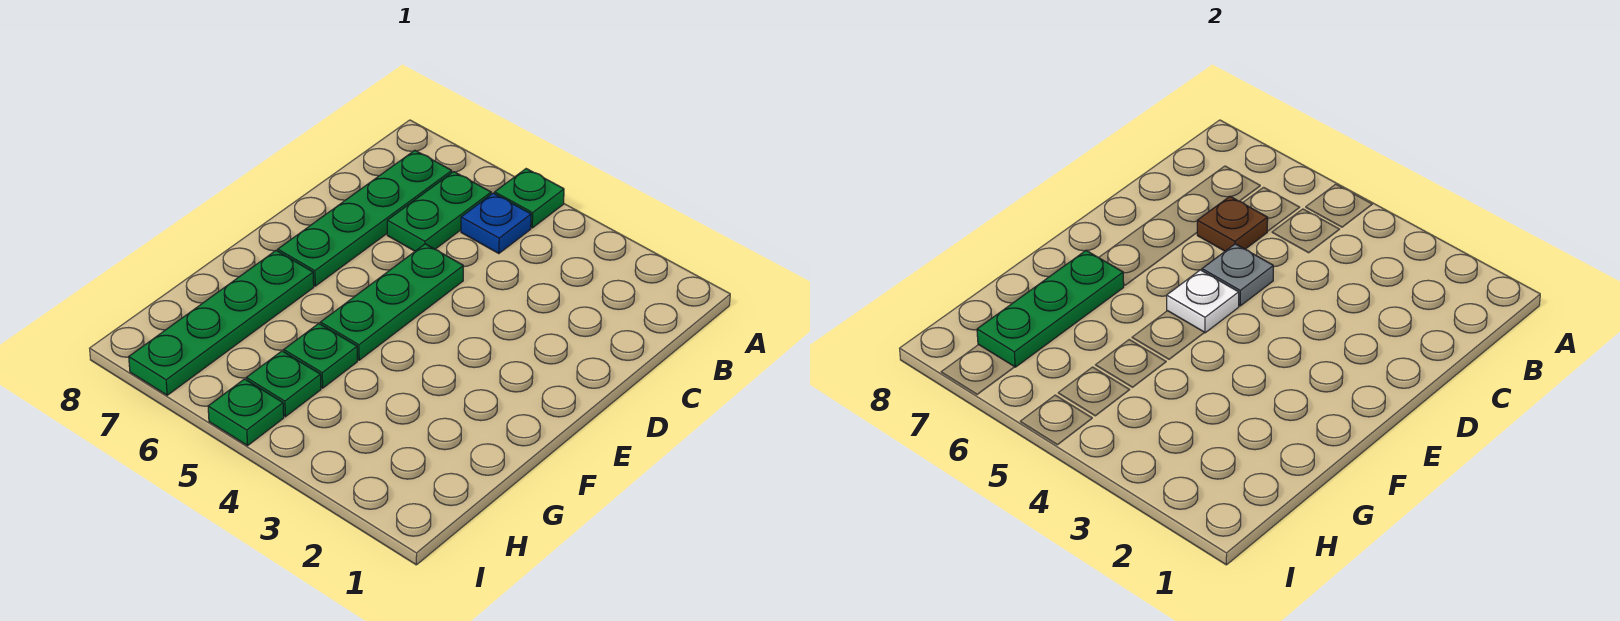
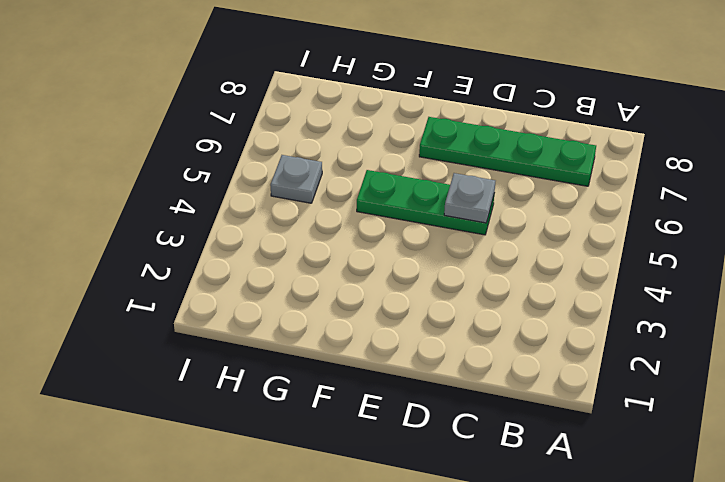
grey plate H5 level 1 -> green plate H5 level 1
none -> green plate A5 level 1
none -> blue plate B5 level 1
none -> green plate B6:C6 level 1

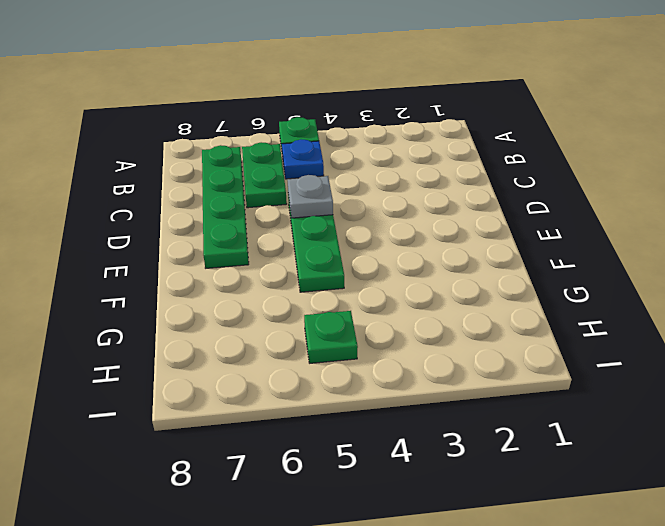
none -> green plate F7:I7 level 1
none -> green plate G5 level 1
none -> green plate I5 level 1

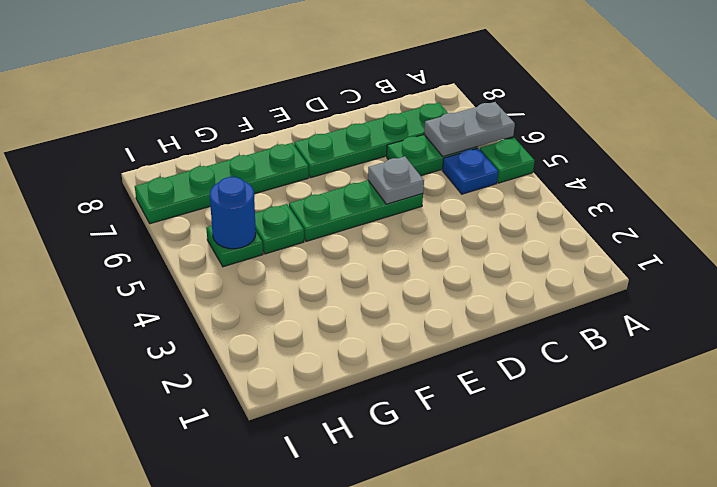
grey plate A6:B6 level 2 -> none
blue round brick H5 level 2 -> none
none -> green plate I5 level 1
none -> brown plate C6 level 2
none -> white plate E5 level 2

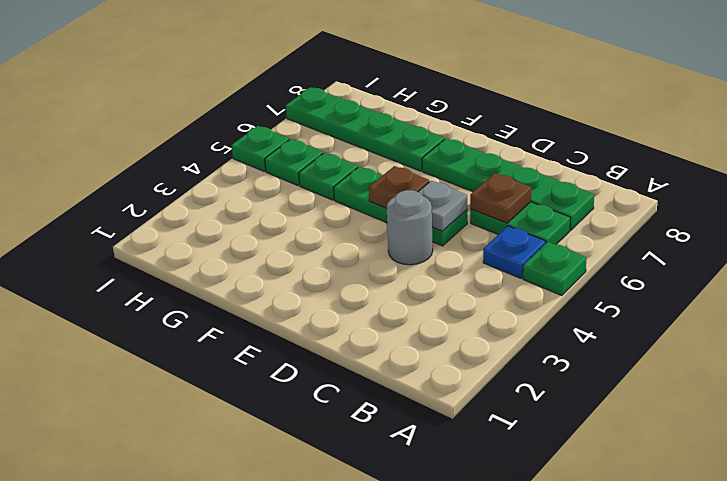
grey round brick D4 level 1 -> none
brown plate E5 level 2 -> white plate E5 level 2
none -> green plate F7:H7 level 2

